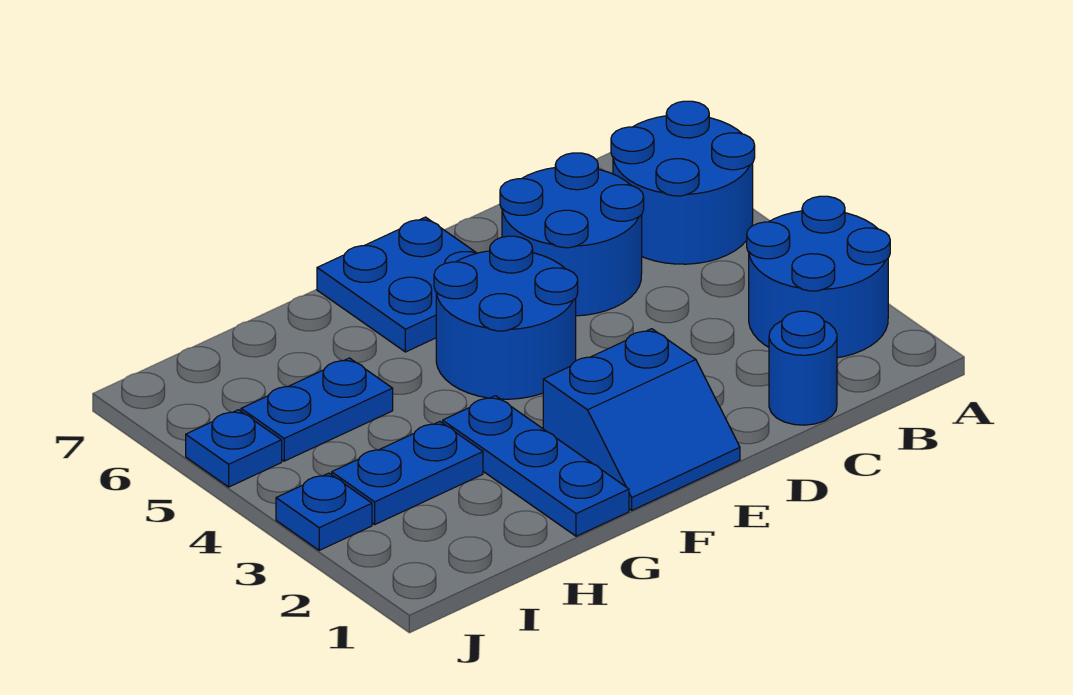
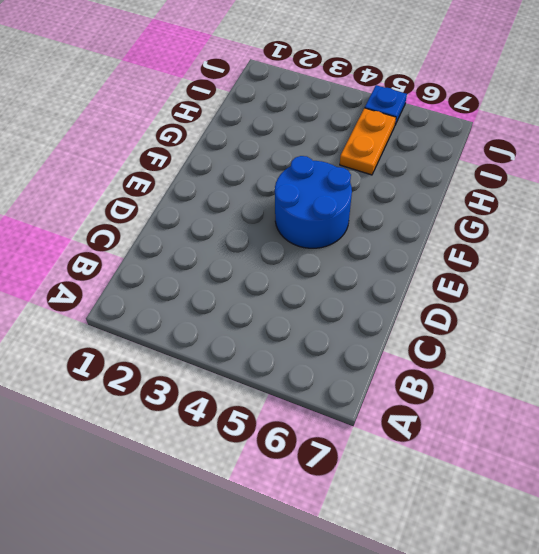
orange plate H5:I5 level 1 -> blue plate H5:I5 level 1
none -> blue round brick A2:B3 level 1
none -> blue round brick A5:B6 level 1
none -> blue round brick C1 level 1

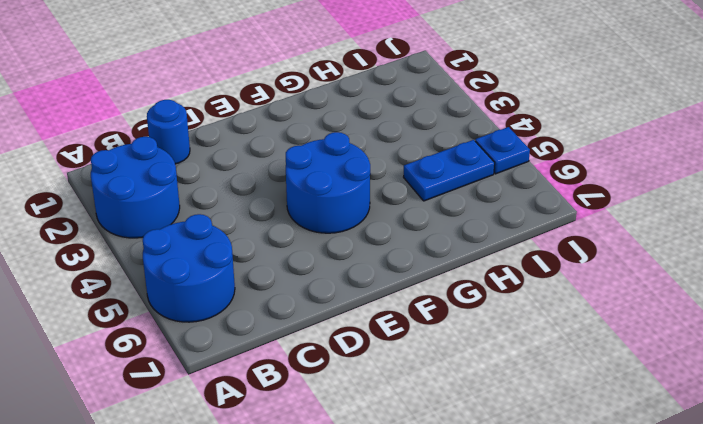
none -> blue round brick C5:D6 level 1
none -> blue slope E1:F2 level 1 top 2
none -> blue plate E6:F7 level 1

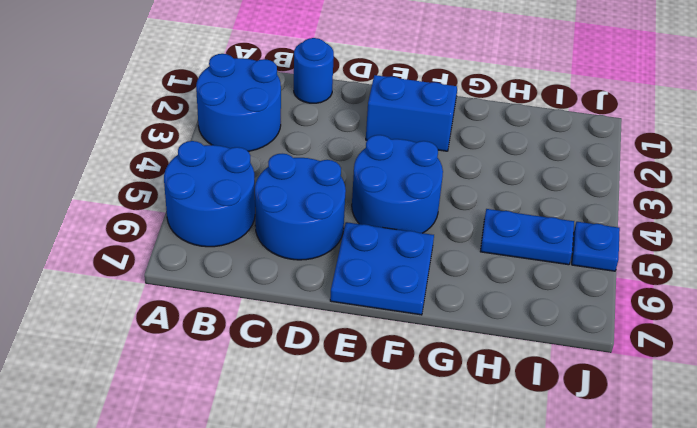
none -> blue plate G1:G3 level 1
none -> blue plate H3:I3 level 1
none -> blue plate J3 level 1

